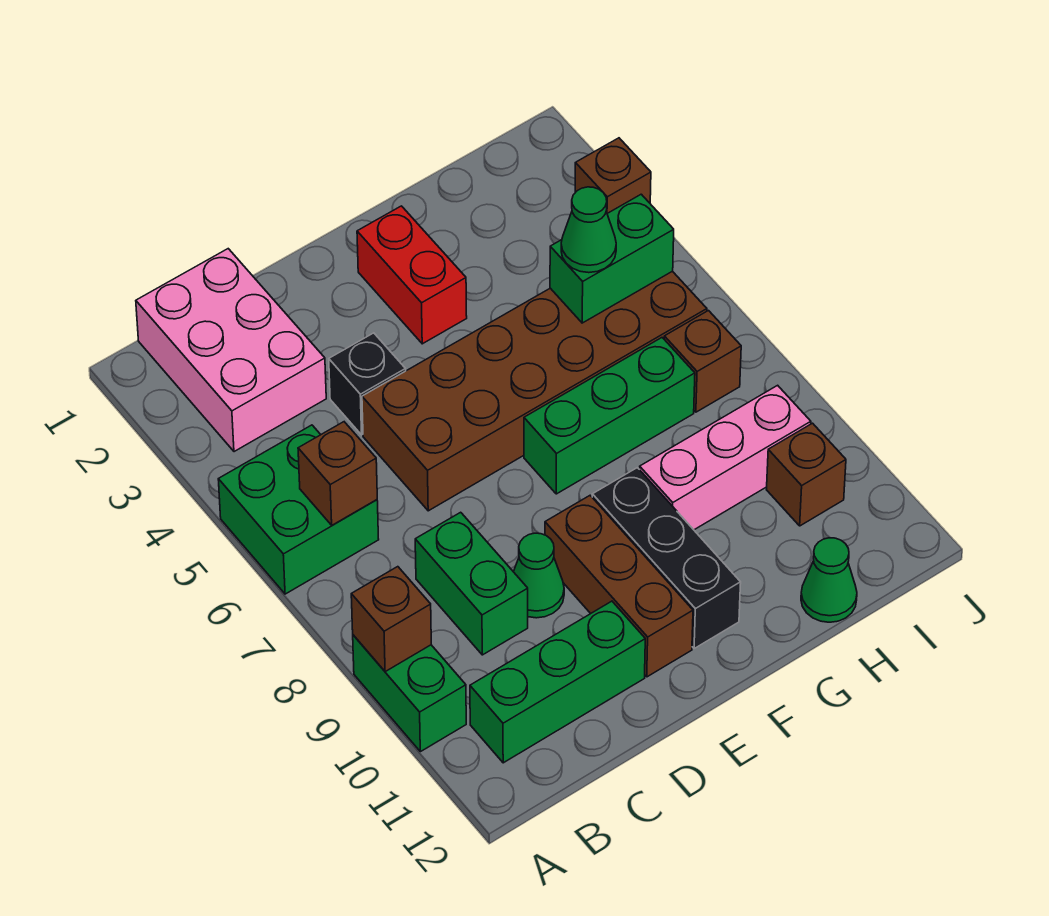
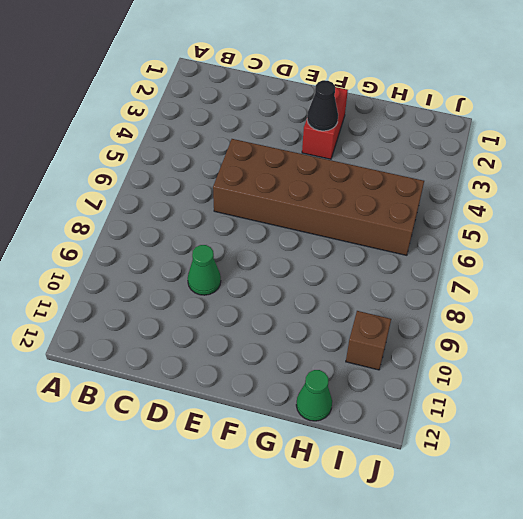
black cone F3 level 2 -> none
none -> green brick A5:B6 level 1
none -> green brick A9:A10 level 1
none -> pink brick B1:C3 level 1

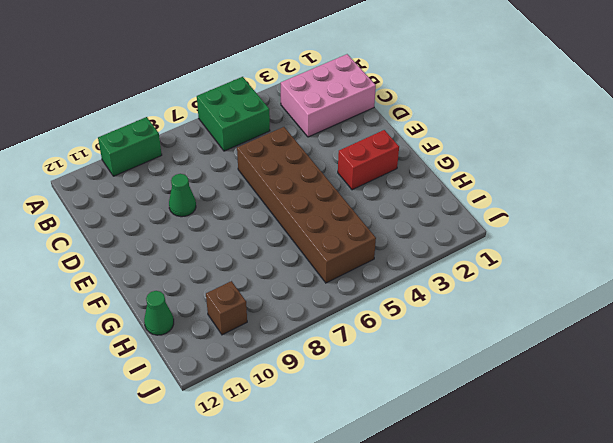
none -> green brick B11:D11 level 1
none -> green brick C8:C9 level 1
none -> black brick D4 level 1

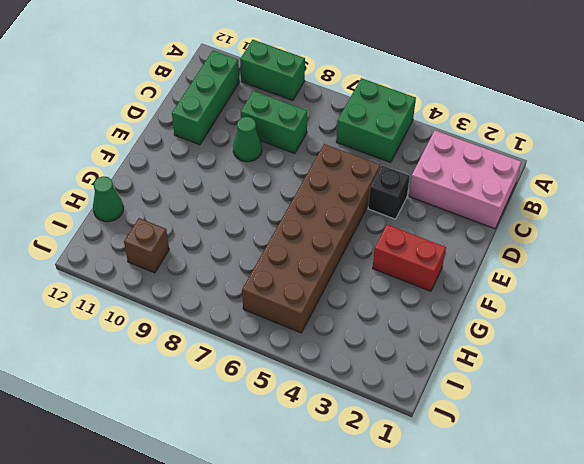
none -> brown brick E9:E11 level 1
none -> green brick F7:H7 level 1
none -> black brick F9:F11 level 1

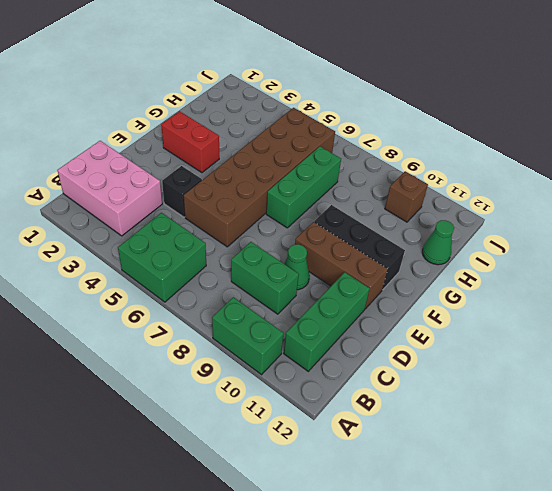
none -> pink brick G9:I9 level 1
none -> brown brick I7 level 1
none -> brown brick J3 level 1

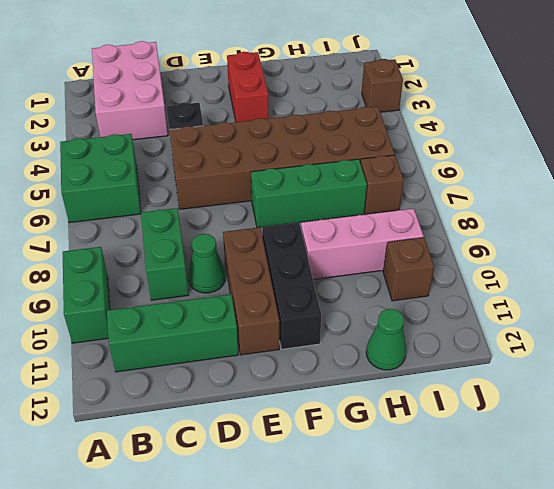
none -> brown brick A9 level 2
none -> brown brick B6 level 2
none -> green brick H5:I5 level 2

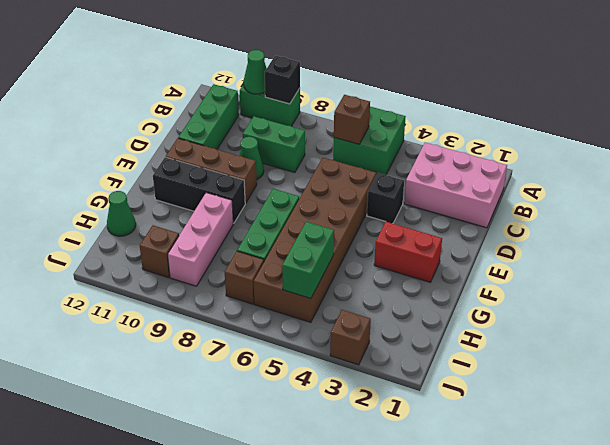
black brick A9 level 2 -> brown brick A9 level 2
green cone A10 level 2 -> green cone H5 level 3

